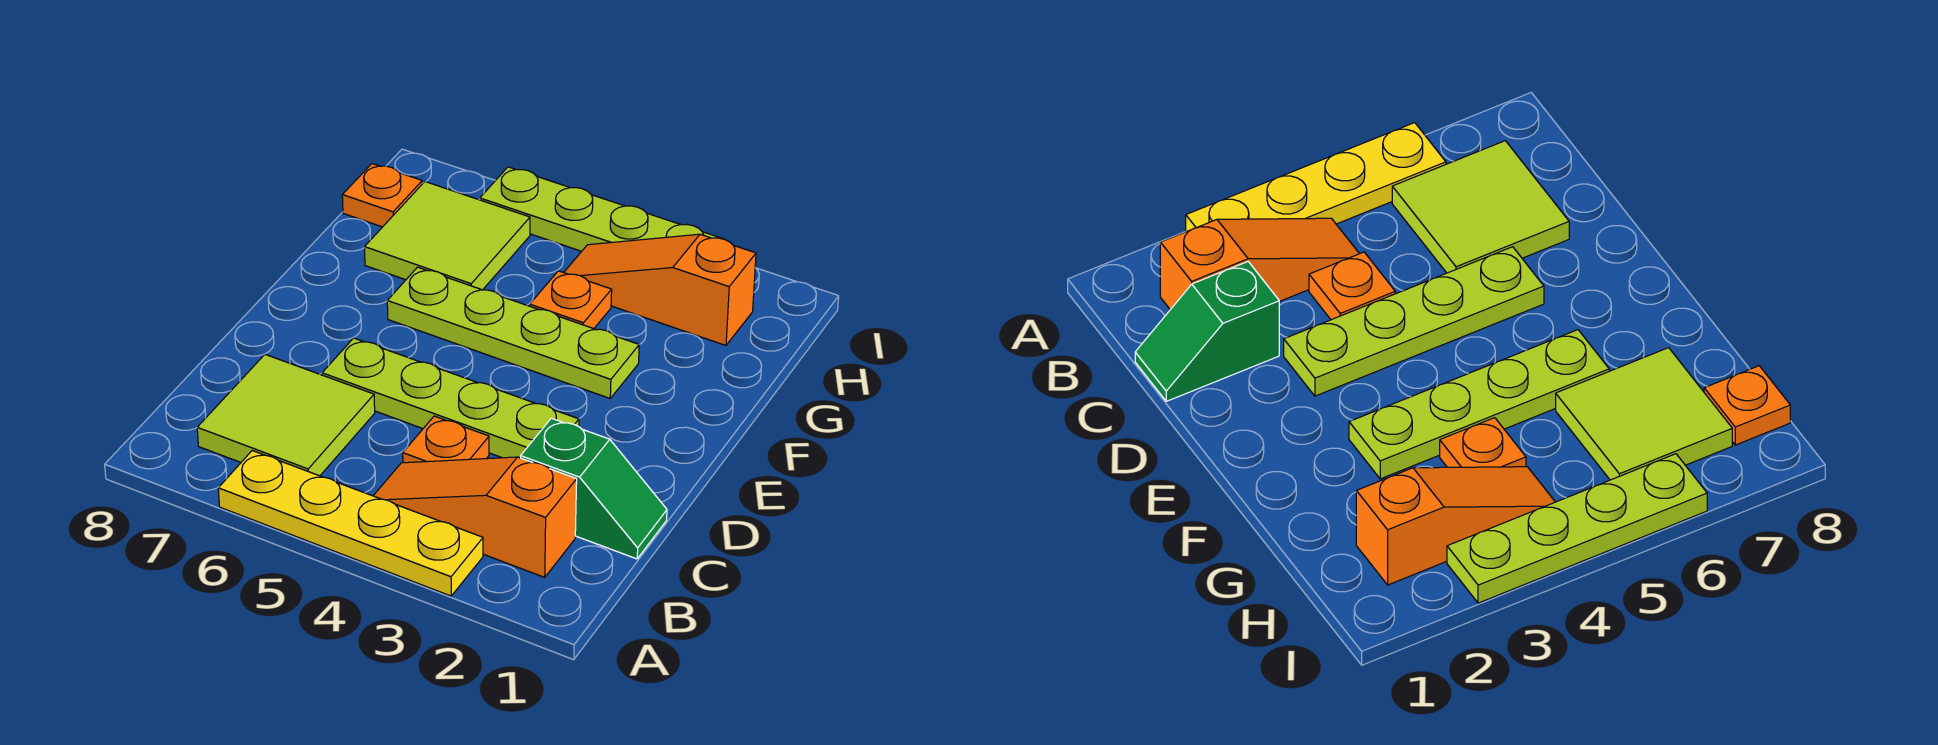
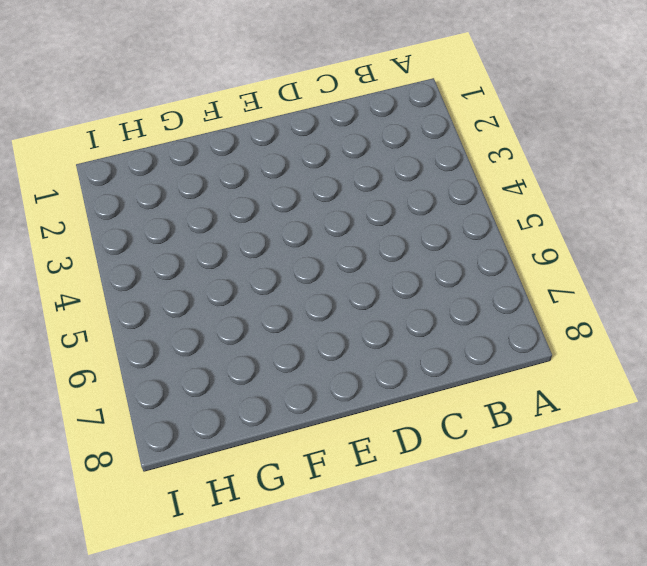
none -> yellow plate A3:A6 level 1
none -> orange slope B2:B4 level 1 top 2
none -> lime tile B6:C7 level 1

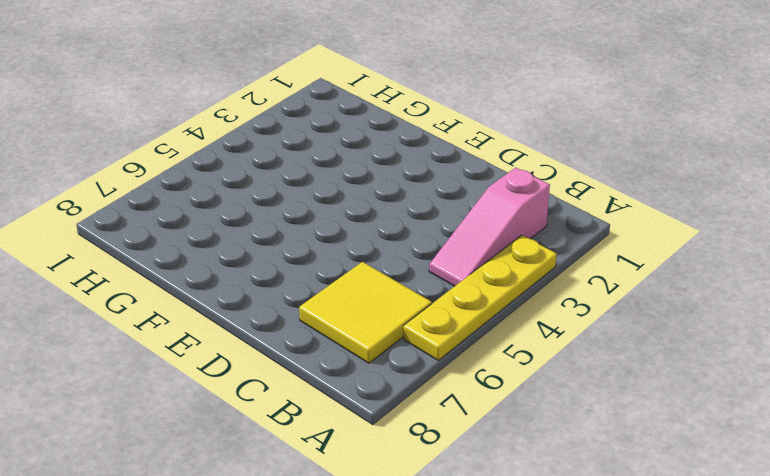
pink slope B2:B4 level 1 top 2 -> orange slope B2:B4 level 1 top 2
yellow tile B6:C7 level 1 -> lime tile B6:C7 level 1
none -> green slope C1:C2 level 1 top 2
none -> orange plate C4 level 1
none -> lime plate D3:D6 level 1

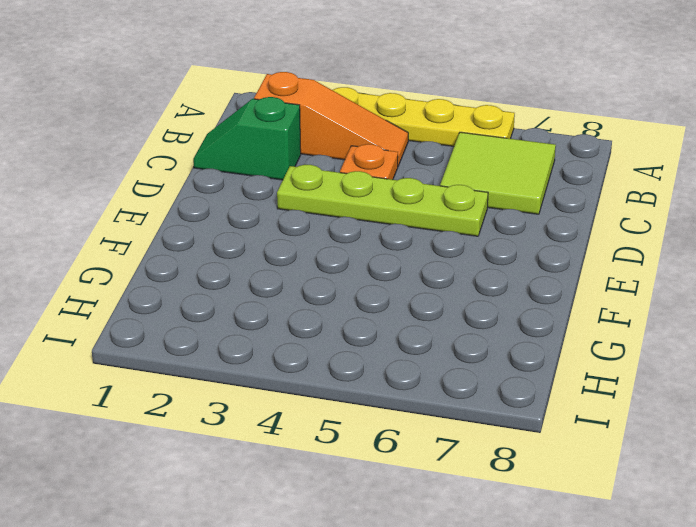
none -> lime plate F3:F6 level 1
none -> orange plate G4 level 1
none -> lime tile G6:H7 level 1

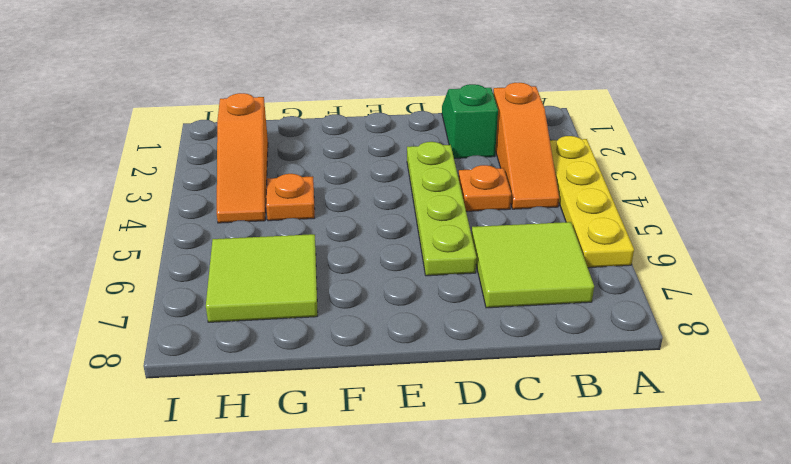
none -> lime plate F3:F6 level 1
none -> orange plate H8 level 1
none -> lime plate I3:I6 level 1

